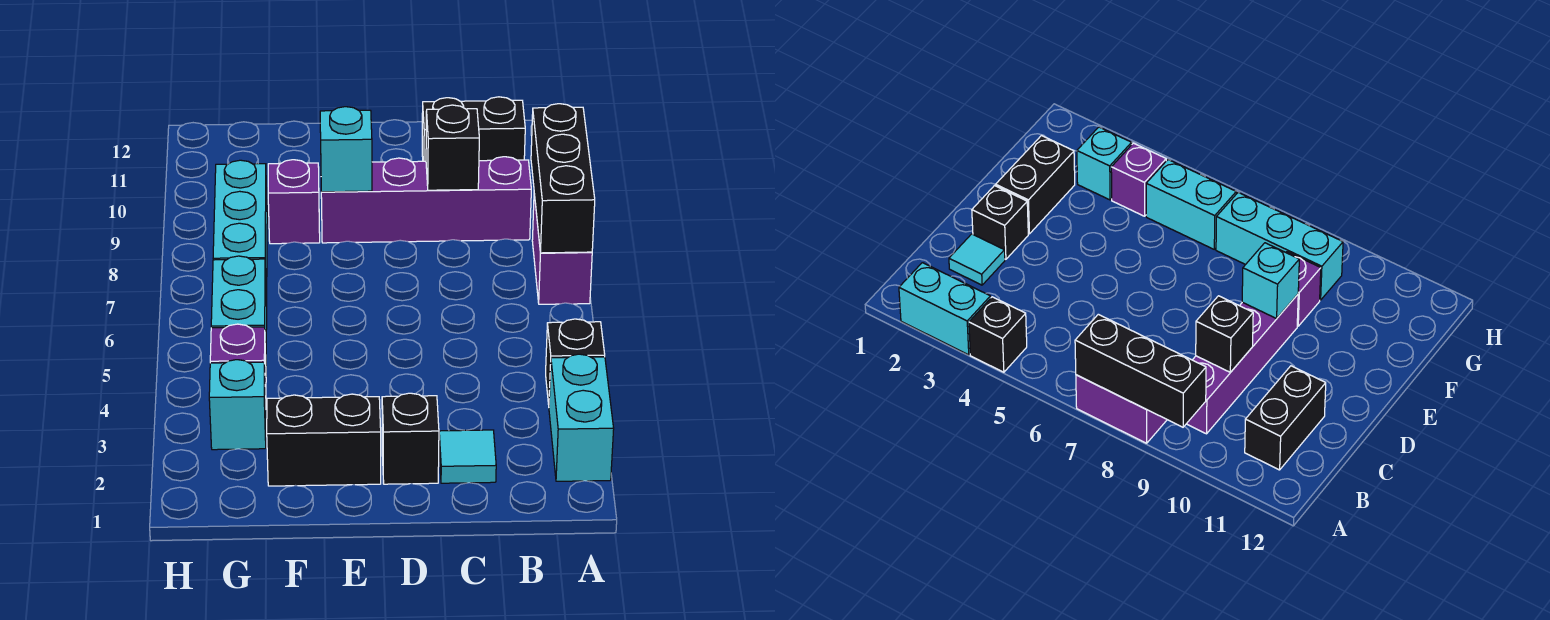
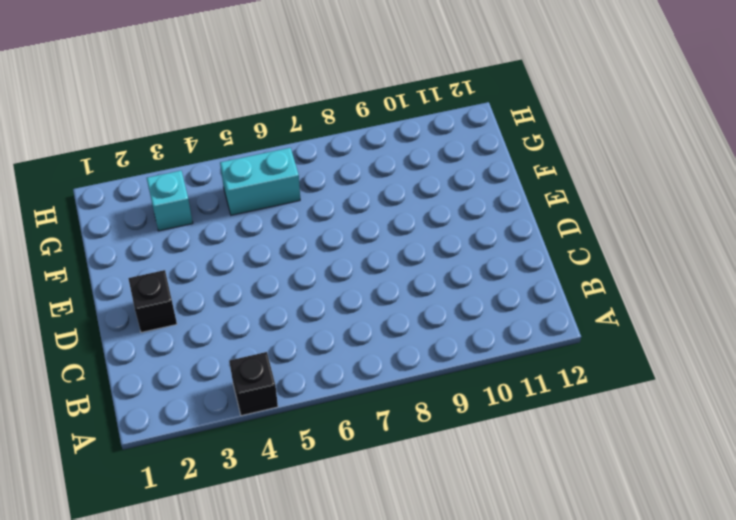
none -> cyan brick A2:A3 level 1
none -> purple brick A7:A8 level 1
none -> purple brick B9:E9 level 1

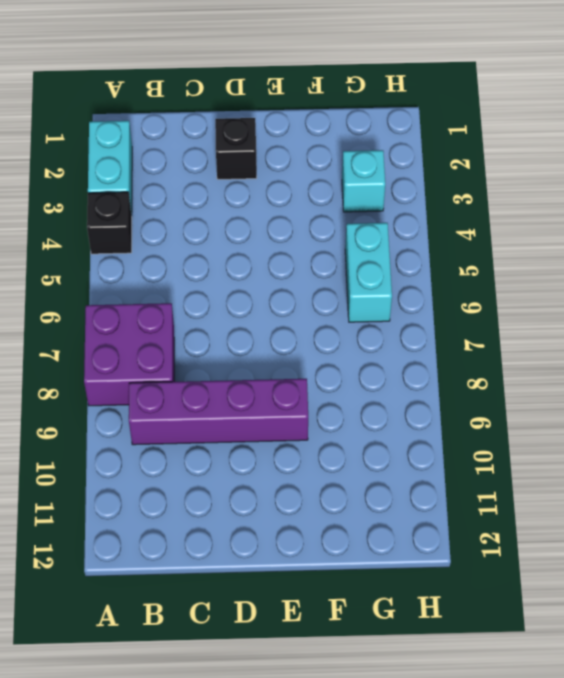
purple brick A7:B8 level 1 -> purple brick A7:A8 level 1
none -> black brick B11:C11 level 1
none -> cyan tile C2 level 1
none -> black brick E2:F2 level 1

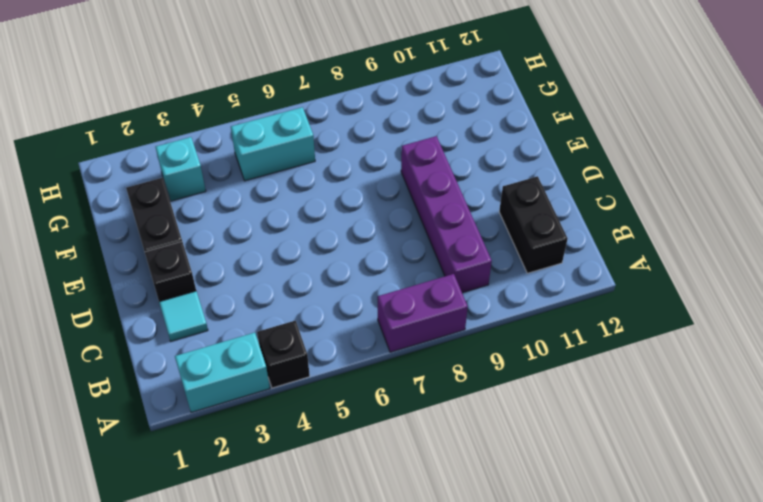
none -> purple brick F9 level 1
none -> purple brick G4 level 1
none -> cyan brick G7:G9 level 1

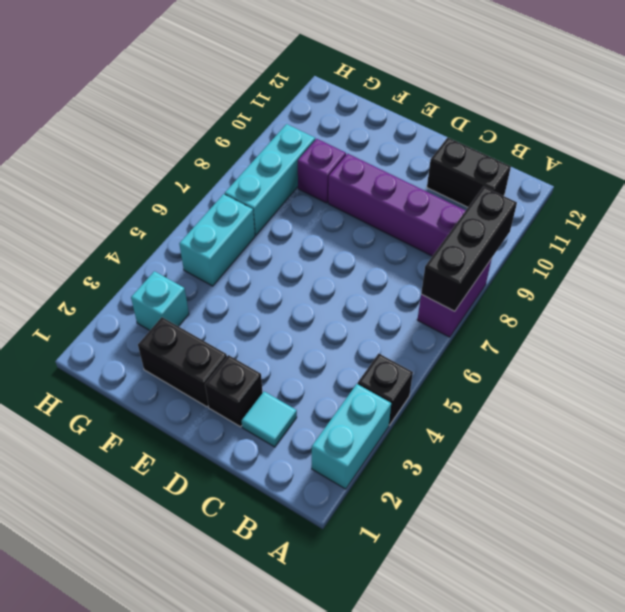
none -> purple brick G4 level 1
none -> black brick C9 level 2
none -> cyan brick E9 level 2

